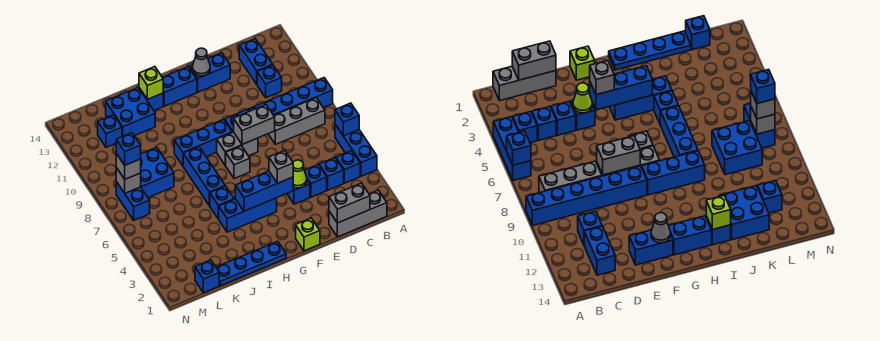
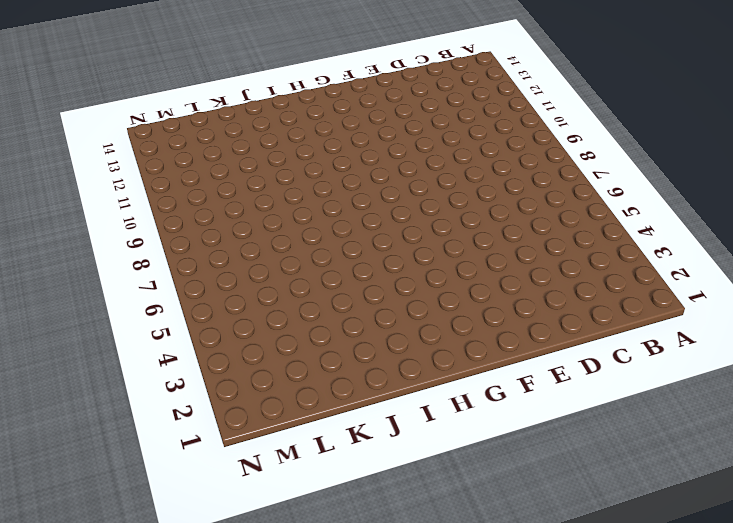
none -> blue brick A4:A6 level 1
none -> blue brick A9:F9 level 1
none -> grey brick B1:D1 level 1
none -> blue brick B4 level 1

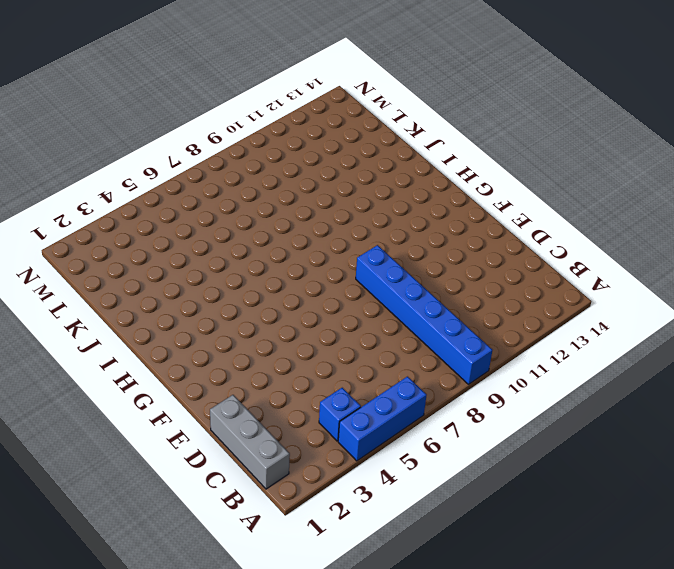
none -> grey brick B8:D8 level 1
none -> blue brick C4 level 1
none -> blue brick C11 level 1
none -> blue brick C12:C13 level 1

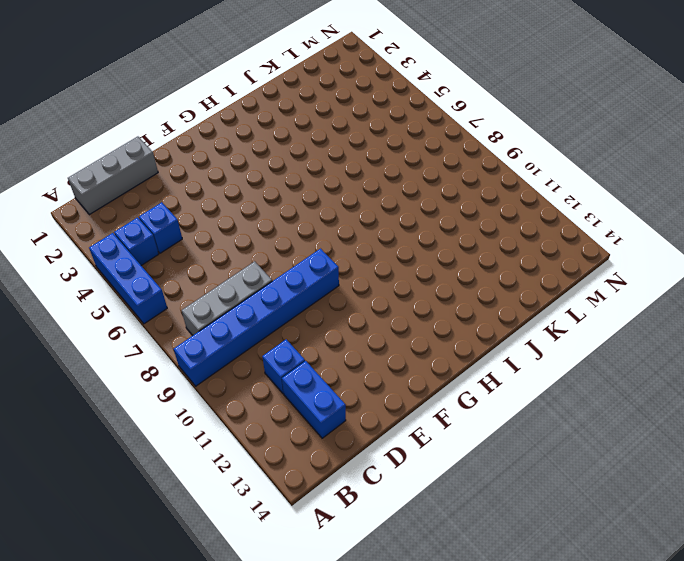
none -> blue brick D4 level 1
none -> blue brick E4 level 1
none -> blue brick E13:F13 level 1
none -> lime brick F1 level 1

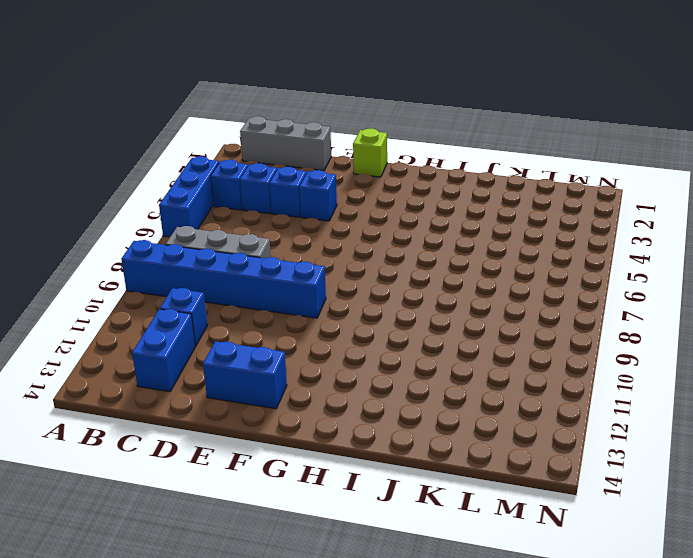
none -> grey brick F8:G8 level 1
none -> blue brick G4:I4 level 1
none -> grey brick G7 level 1
none -> blue brick G9:I9 level 1

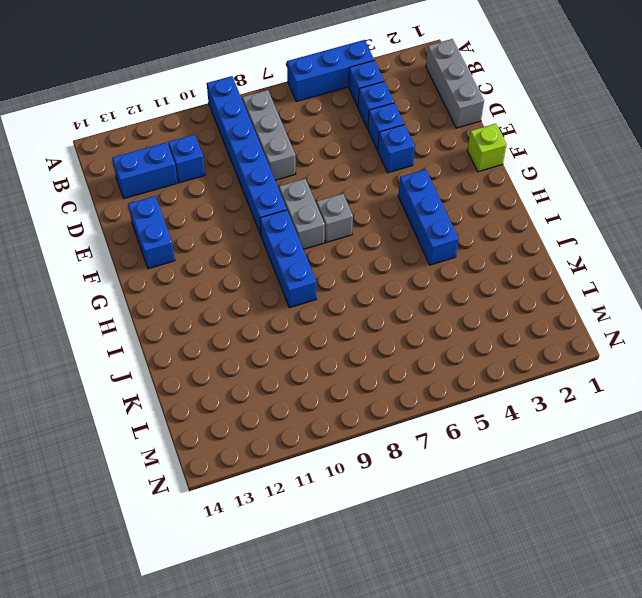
none -> blue brick G13:H13 level 1
none -> blue plate H1:K1 level 1
none -> blue brick I5 level 1
none -> blue brick I6:I8 level 1

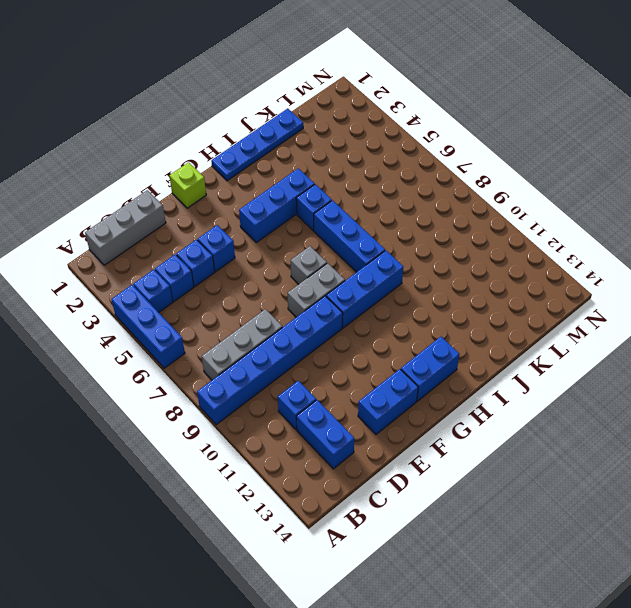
none -> blue brick I13 level 1
none -> blue brick J12:K13 level 1
none -> blue brick K8:L9 level 1
none -> blue brick L1 level 1

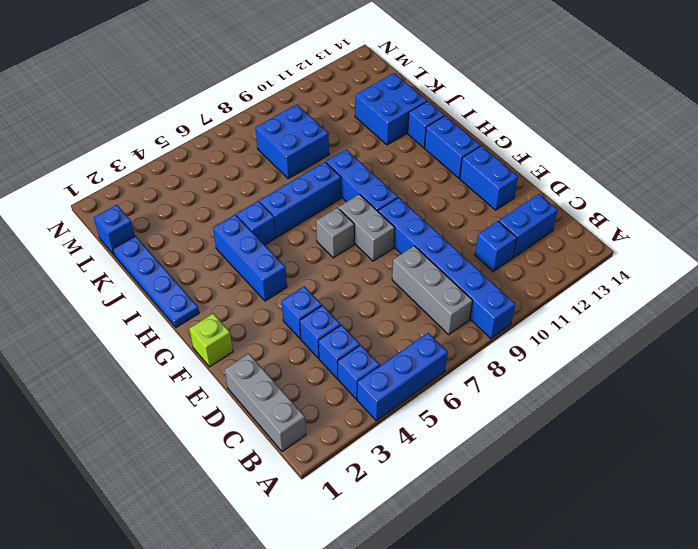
none -> blue brick L12 level 1
none -> blue brick M7:M8 level 1
none -> blue brick A6 level 2
none -> grey brick C1:D1 level 2

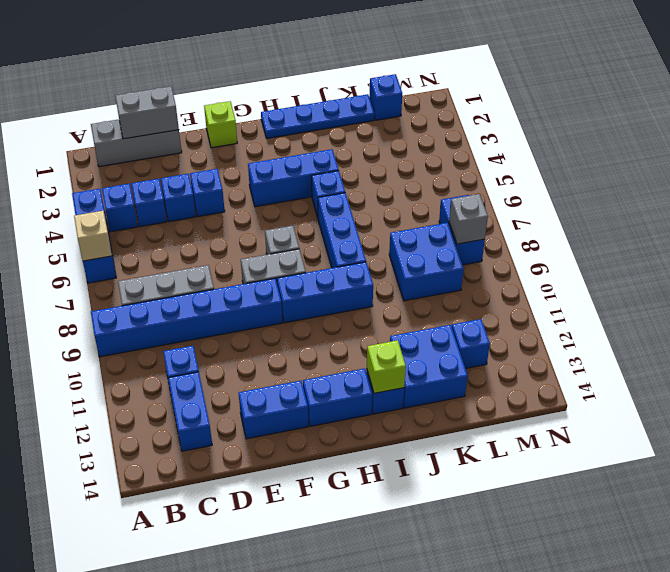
tan brick A6 level 2 -> blue brick A6 level 2
none -> lime cone E4 level 2
none -> grey brick E8:F8 level 2
none -> blue brick F4:H4 level 2
none -> grey cone F13 level 2

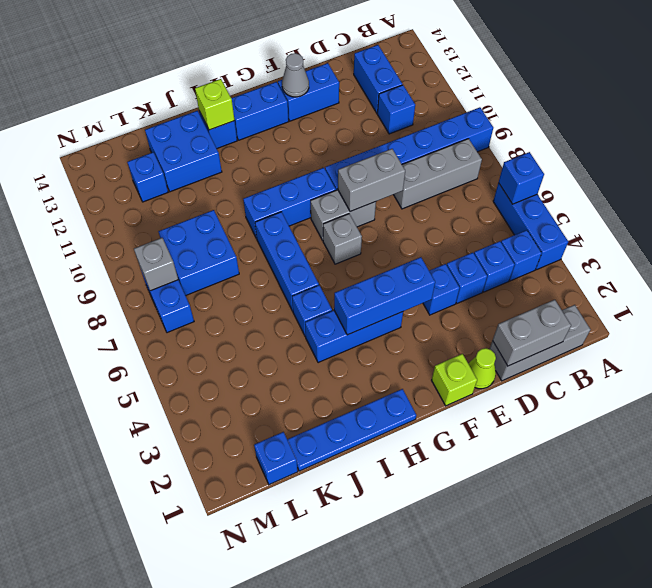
lime cone E1 level 1 -> lime cone E4 level 2
none -> grey brick F4 level 3
none -> grey brick M8 level 3
none -> blue brick M8 level 4

